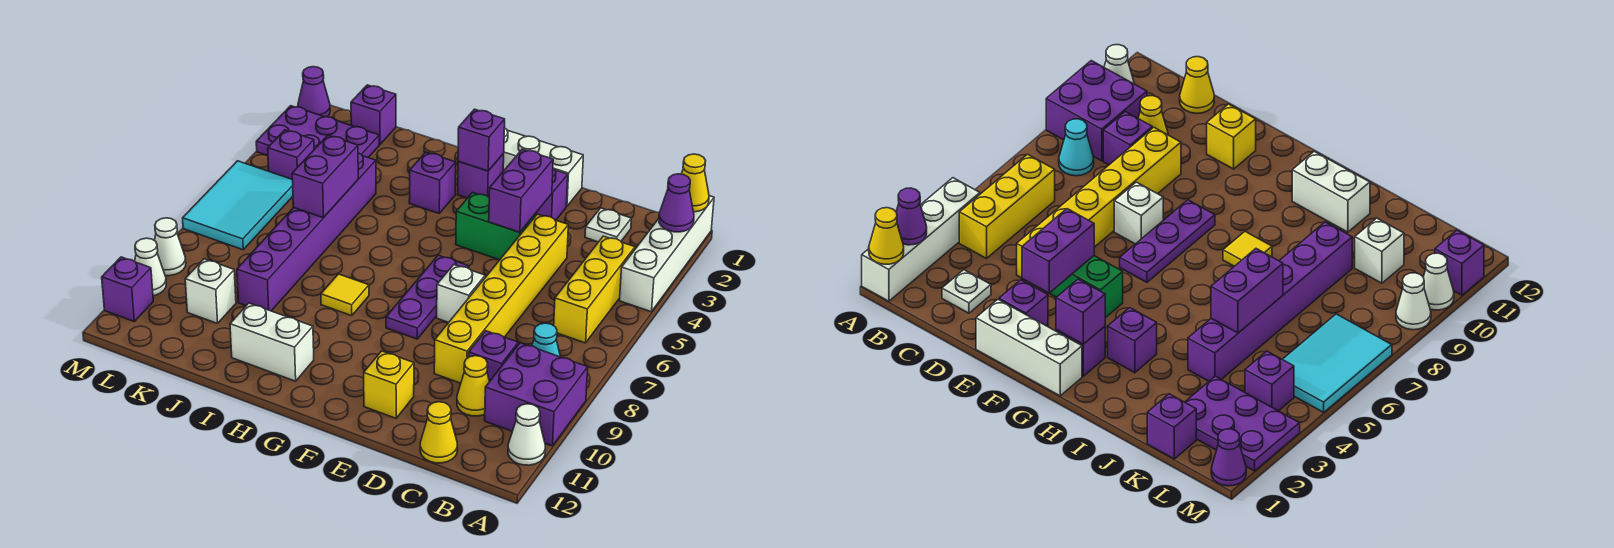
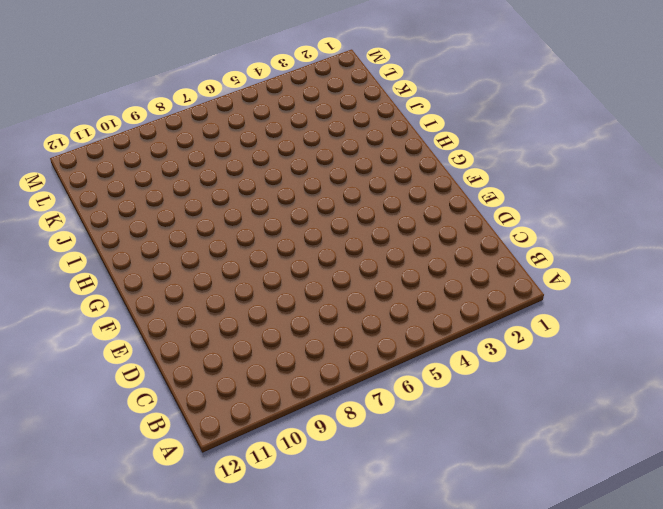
none -> white brick A1:A4 level 1
none -> purple brick A9:B10 level 1
none -> white cone A11 level 1
none -> yellow brick B4:B6 level 1

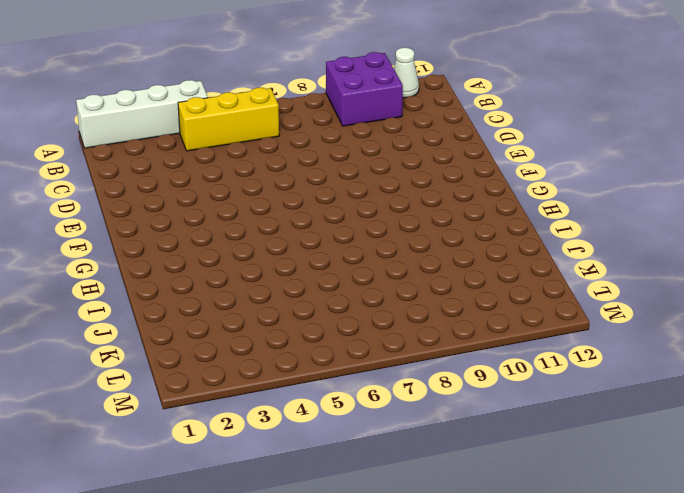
none -> cyan cone B8 level 1
none -> white plate C2 level 1
none -> purple brick C9 level 1
none -> yellow cone C10 level 1

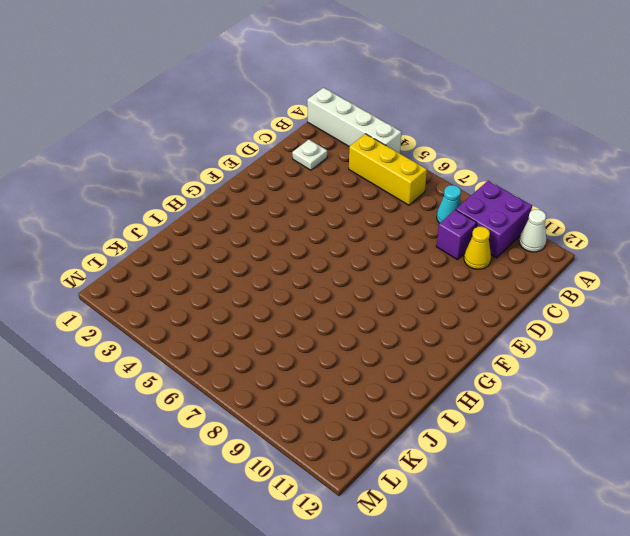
none -> yellow cone C12 level 1
none -> yellow brick D4:D9 level 1
none -> white brick E1:G1 level 1
none -> purple brick E2 level 1

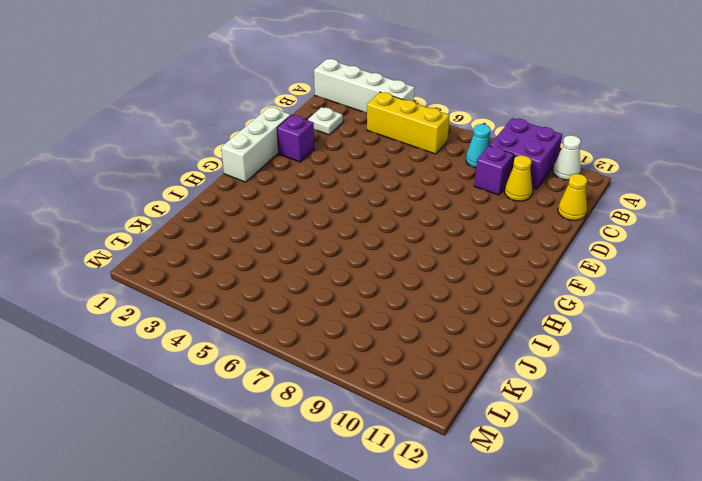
none -> yellow brick D4:D9 level 1
none -> green brick E4:F4 level 1
none -> white brick E7 level 1
none -> yellow brick E11 level 1

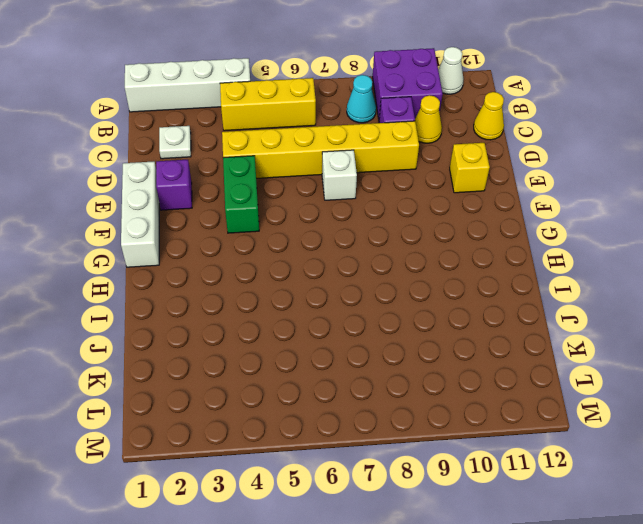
none -> purple plate F6:F8 level 1
none -> purple brick G2 level 1
none -> purple brick H3 level 1
none -> yellow tile H8 level 1

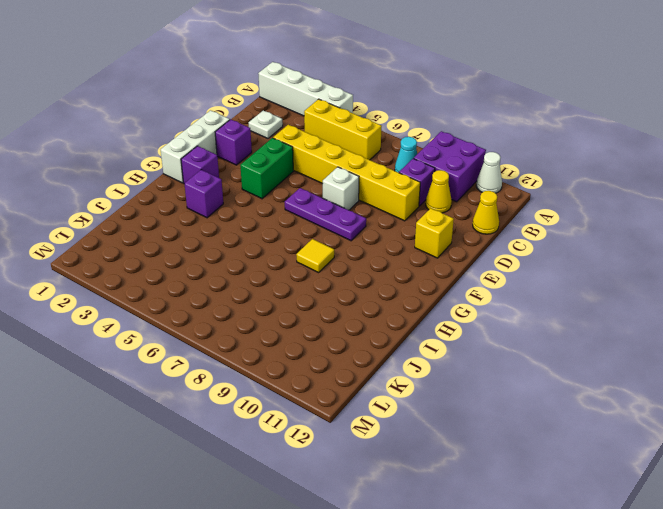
none -> white brick H11:I11 level 1
none -> purple brick J4:J9 level 1
none -> purple brick K1 level 1
none -> purple plate K2:M3 level 1

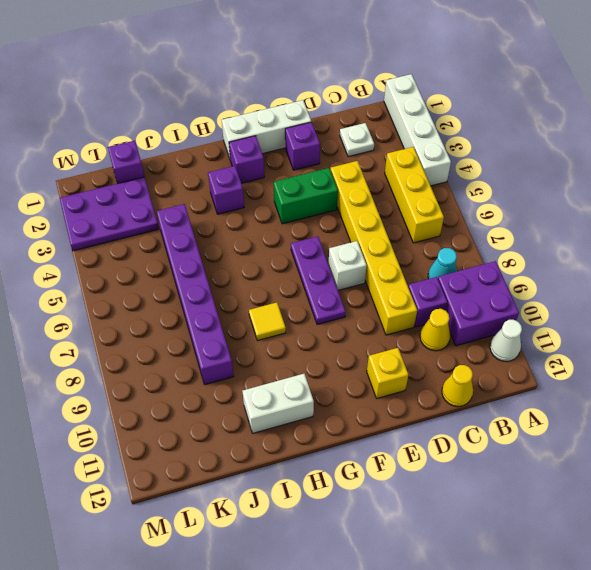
none -> white brick K10 level 1
none -> purple brick L4 level 1
none -> cyan tile L5:M7 level 1
none -> purple cone M1 level 1

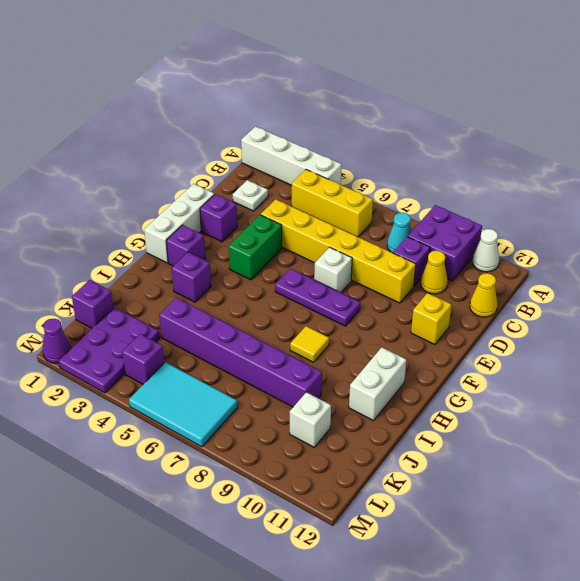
none -> white cone M9 level 1
none -> white cone M10 level 1
none -> purple brick M11 level 1
none -> yellow cone A1 level 2

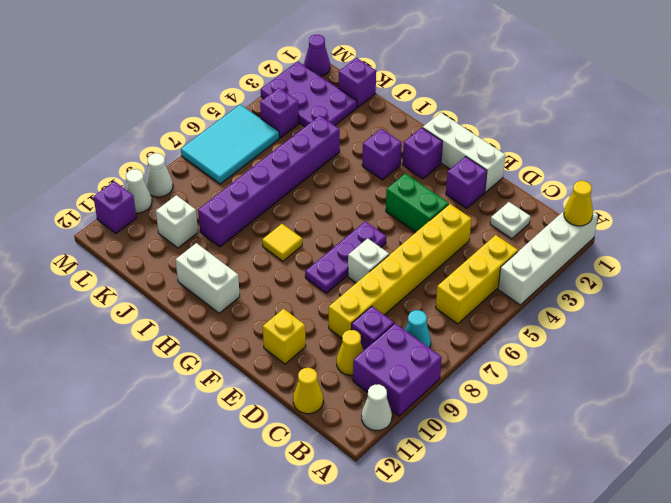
none -> purple cone A2 level 2
none -> purple brick E3:E4 level 2
none -> purple brick G2 level 2
none -> purple brick J5:J6 level 2

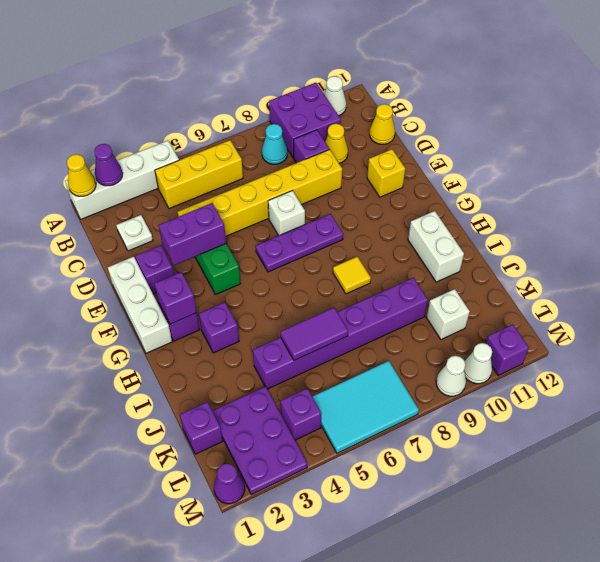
purple tile J5:J6 level 2 -> purple brick J5:J6 level 2

